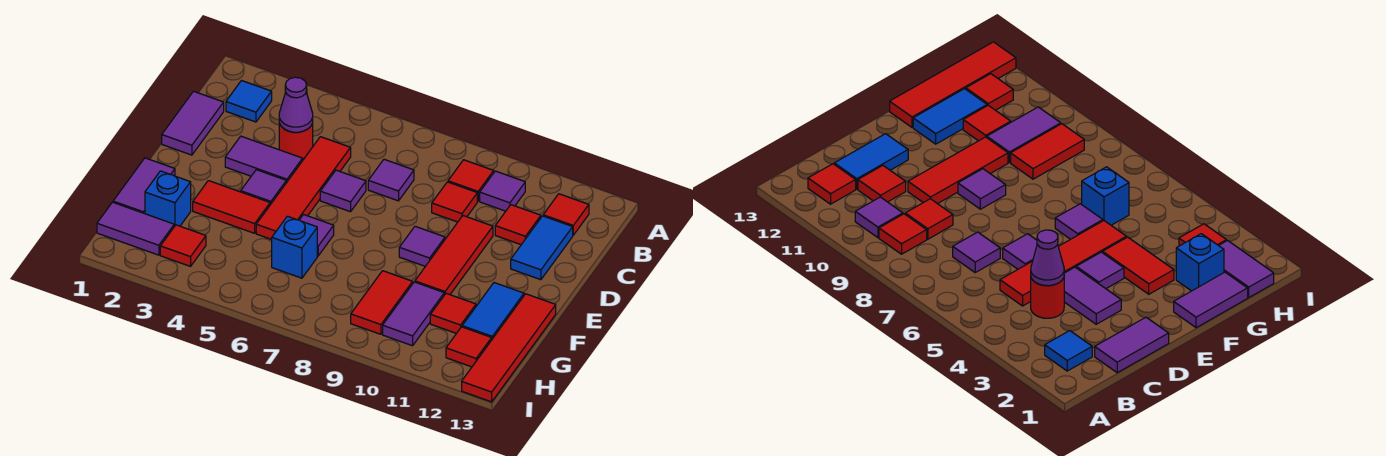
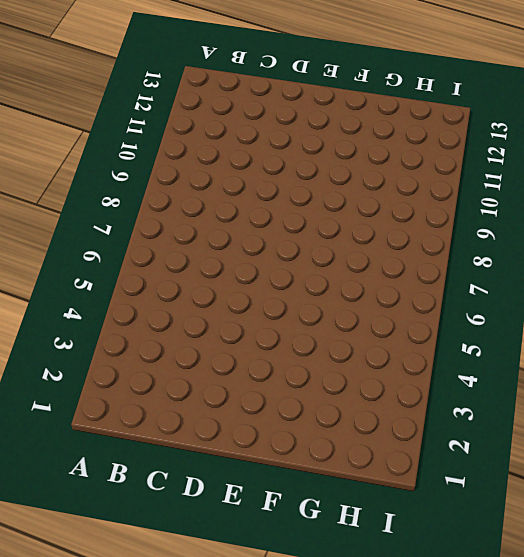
none -> blue tile B2 level 1
none -> red tile B9 level 1
none -> purple tile B10 level 1
none -> red tile B12 level 1

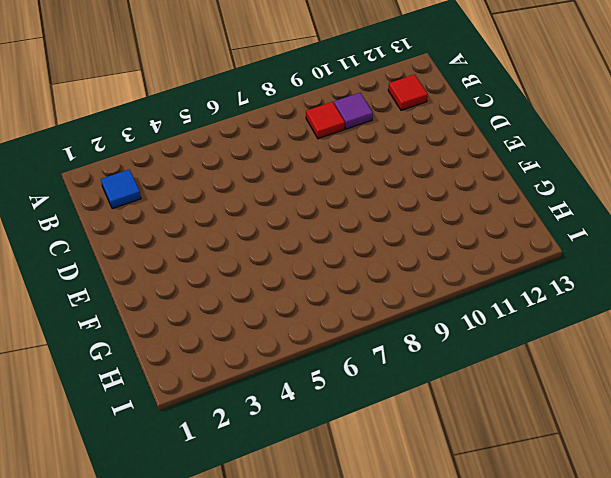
none -> purple tile C1:D1 level 1
none -> red round brick C4 level 1
none -> red tile C5:F5 level 1
none -> purple tile C7 level 1

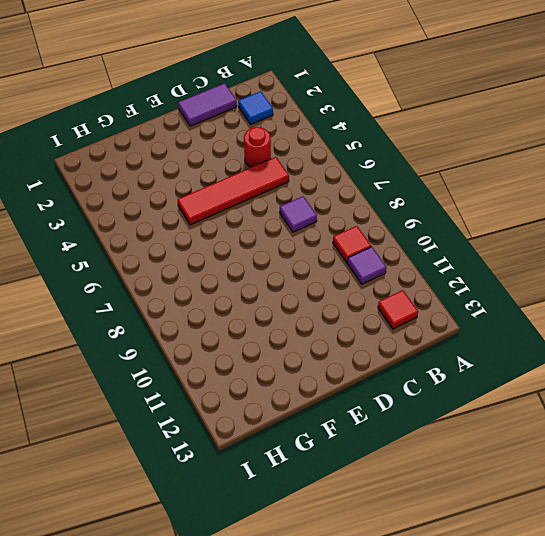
none -> red tile C9 level 1
none -> red tile C11 level 1
none -> blue tile C12:D12 level 1
none -> purple tile D3:D4 level 1

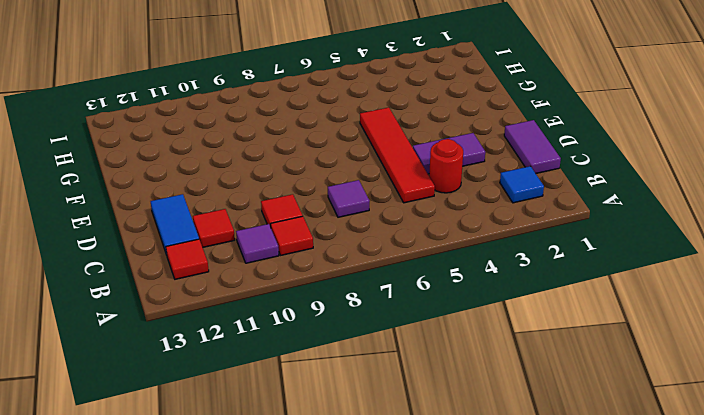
none -> purple tile D6 level 1
none -> red tile D10:F10 level 1
none -> purple tile E4 level 1
none -> purple tile E9 level 1

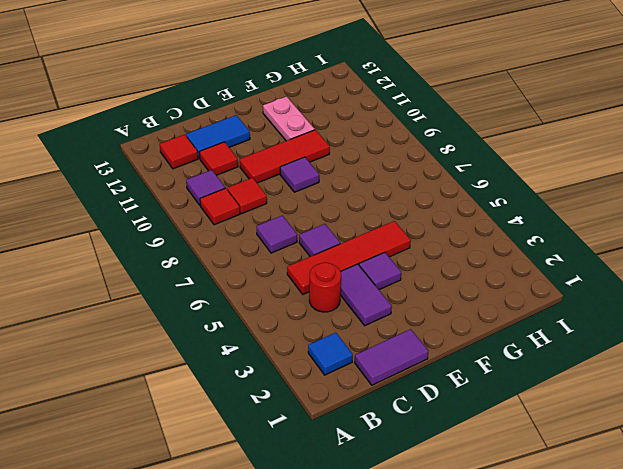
pink plate F11:F12 level 1 -> blue tile F12:G12 level 1
none -> purple tile F1:G1 level 1
none -> red tile F3:F4 level 1
none -> purple tile F6 level 1
none -> red tile F13:I13 level 1

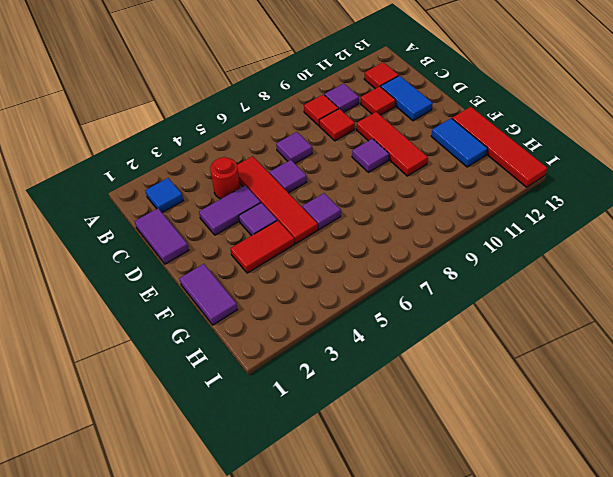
none -> blue brick G2 level 1
none -> blue brick G6 level 1
none -> red tile G9:H9 level 1
none -> purple tile G10:H10 level 1

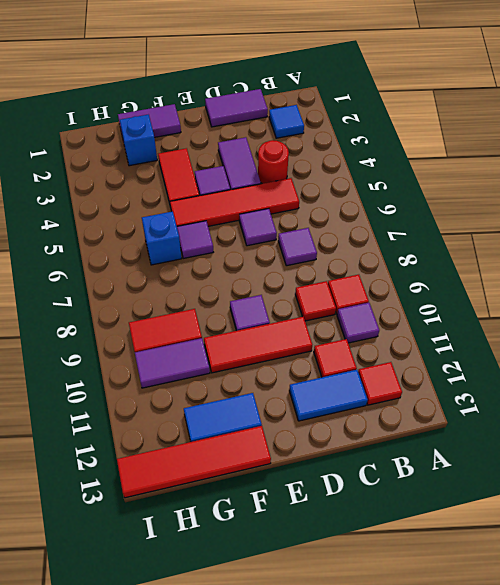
none -> red tile G11 level 1
none -> purple tile H1:H2 level 1
none -> red tile H3 level 1
none -> red tile H12 level 1

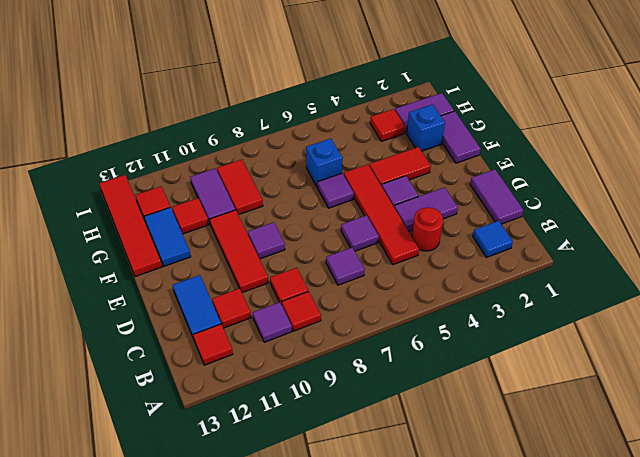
none -> purple cone C4 level 2

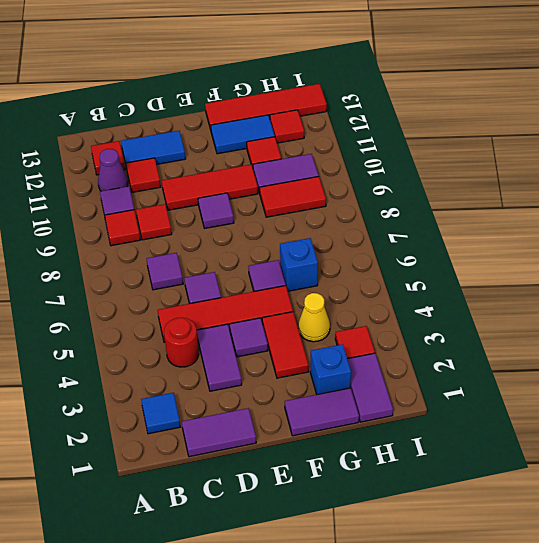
purple cone B11 level 1 -> purple cone C4 level 2
yellow cone G4 level 1 -> none

